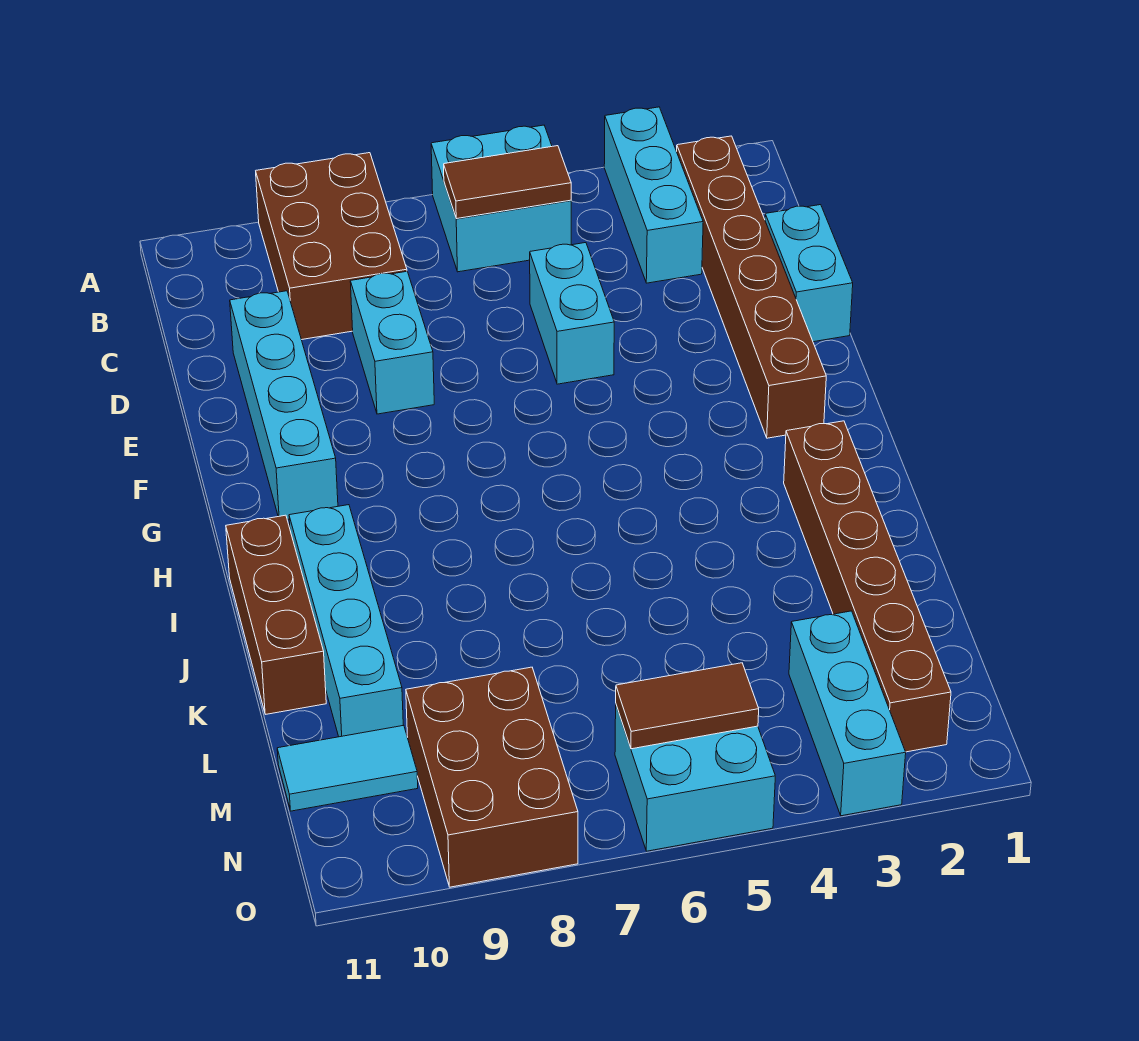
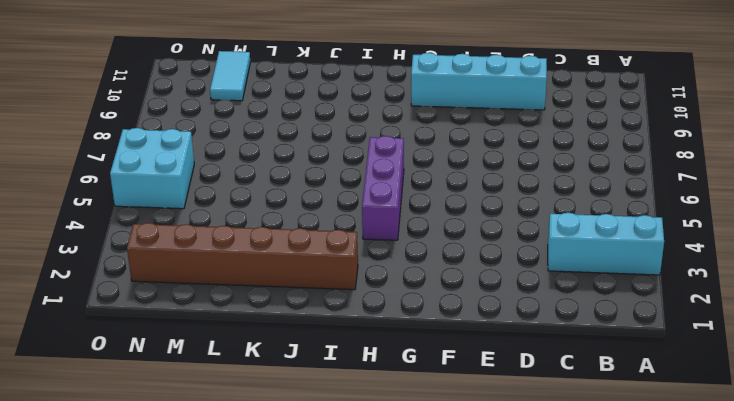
purple brick H4:H6 level 1 -> none
none -> cyan brick A5:B6 level 1
none -> brown brick A8:C9 level 1
none -> brown brick B2:G2 level 1

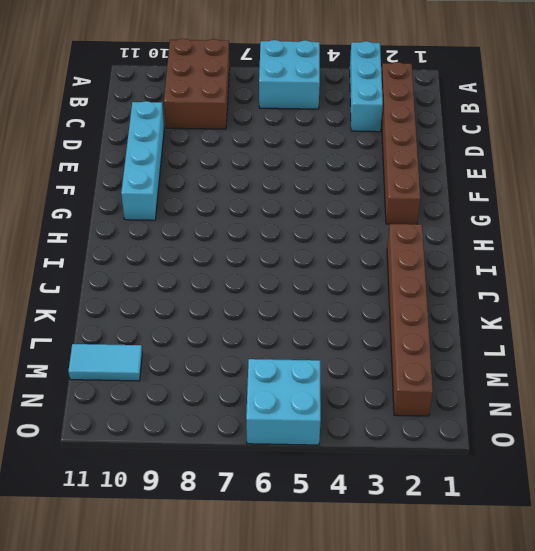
none -> cyan brick D1:E1 level 1
none -> cyan brick D5:E5 level 1
none -> cyan brick D8:E8 level 1

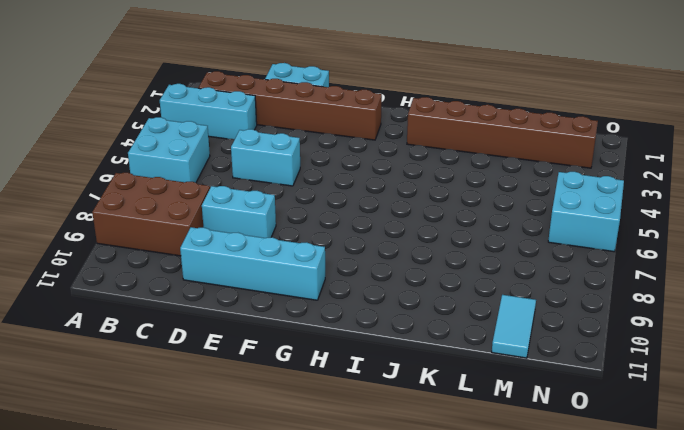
none -> cyan brick I10:L10 level 1
none -> brown brick I11:K11 level 1
none -> cyan brick M3:O3 level 1

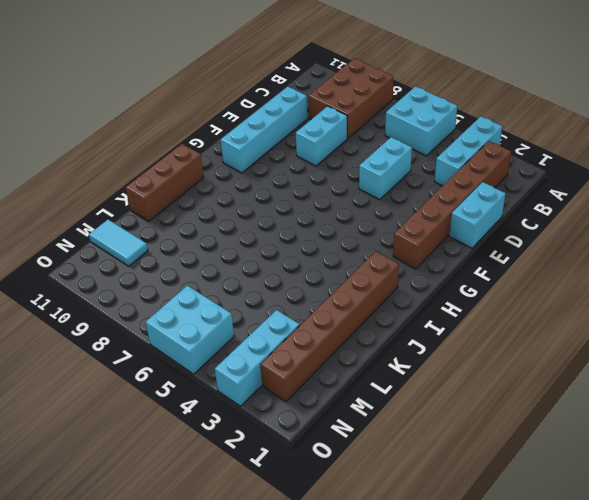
none -> cyan brick I10:L10 level 1
none -> brown brick M8:O9 level 1
none -> brown tile B5:B6 level 2

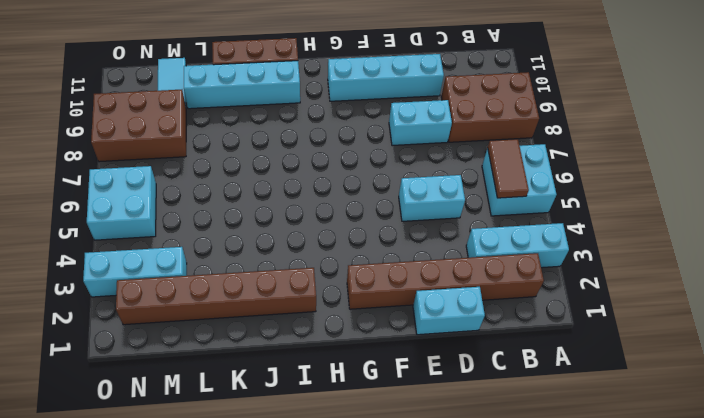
none -> brown tile N5:N6 level 2

